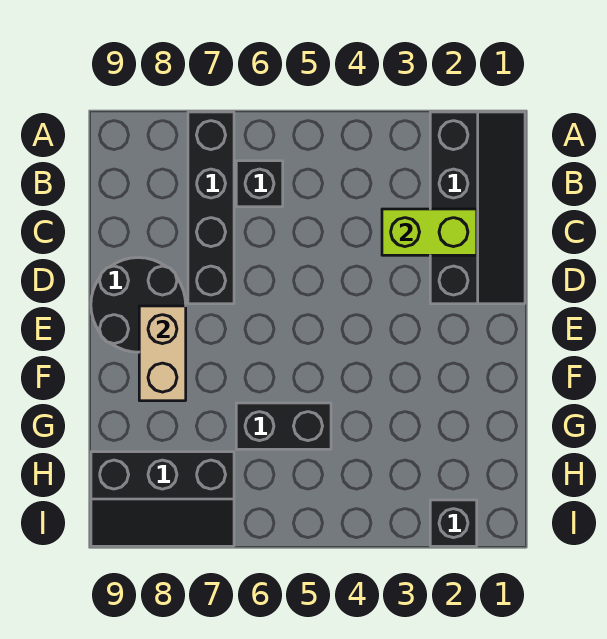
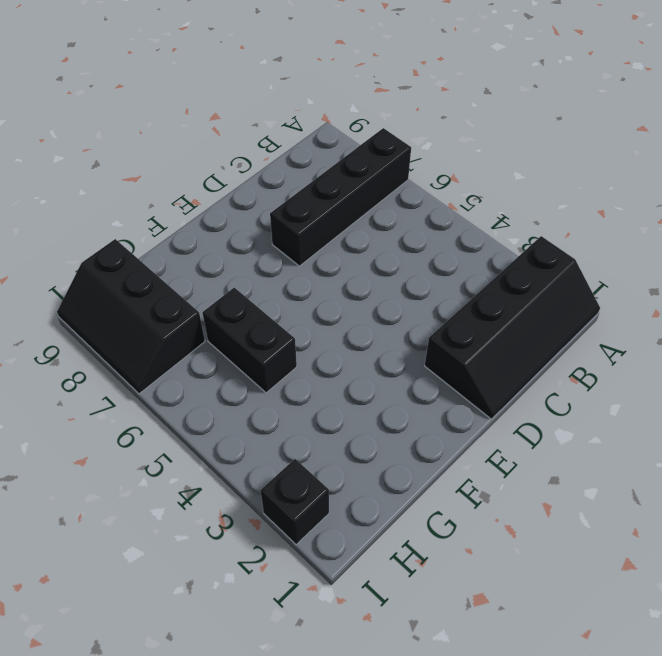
none -> black brick B6 level 1
none -> black round brick D8:E9 level 1

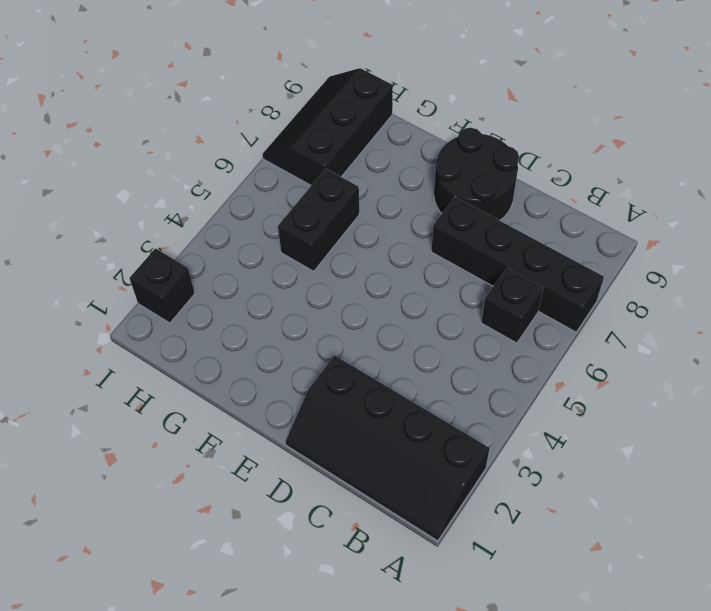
none -> lime brick C2:C3 level 2
none -> tan brick E8:F8 level 2

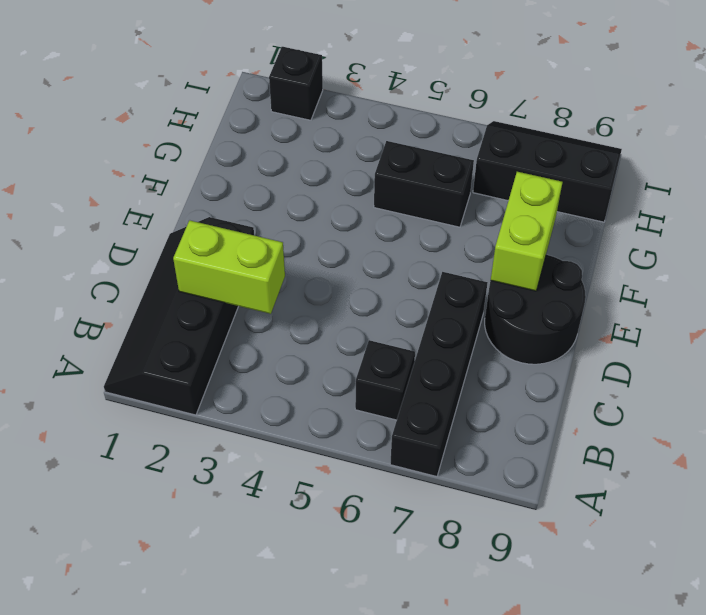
lime brick E8:F8 level 2 -> tan brick E8:F8 level 2

